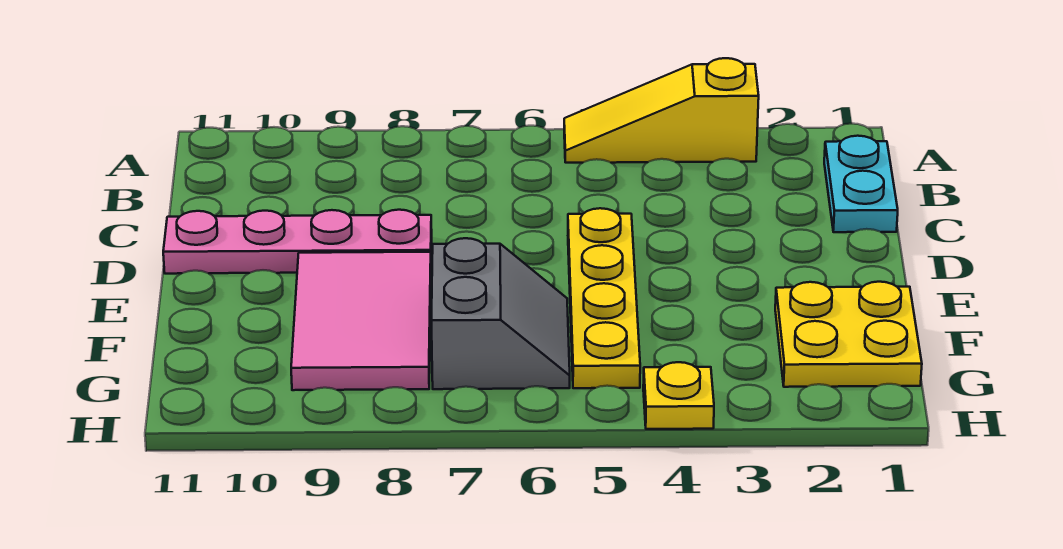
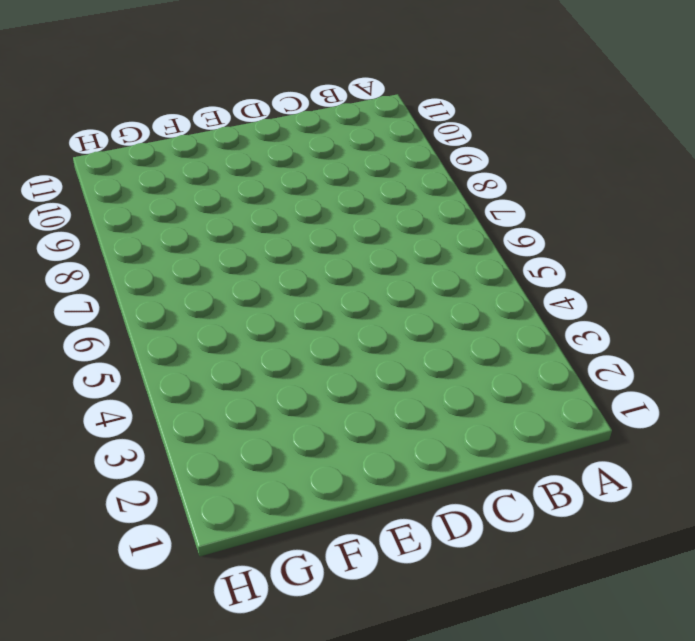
none -> yellow slope A3:A5 level 1 top 3
none -> cyan plate B1:C1 level 1

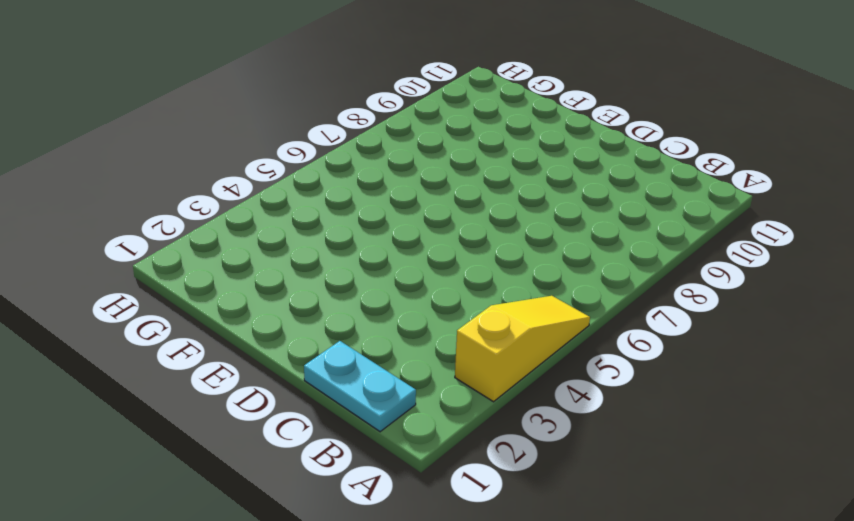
none -> yellow plate D5:G5 level 1
none -> pink plate D8:D11 level 1

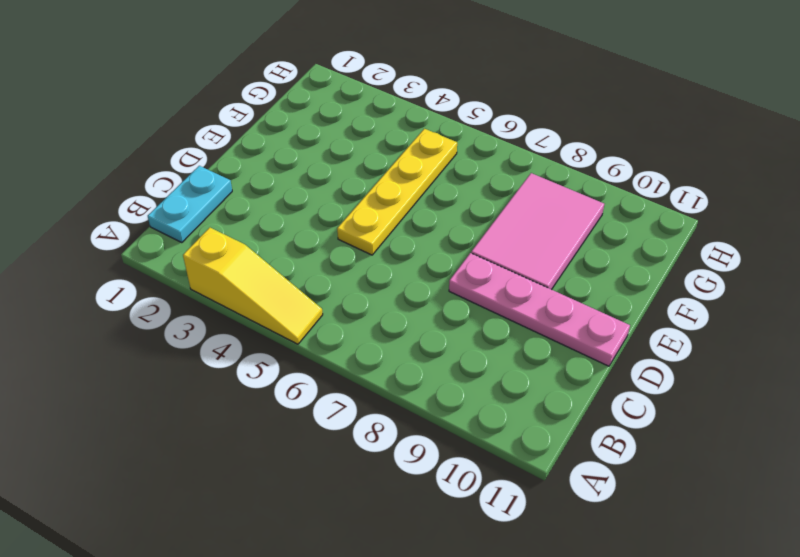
none -> yellow plate F1:G2 level 1
none -> grey slope F6:G7 level 1 top 7

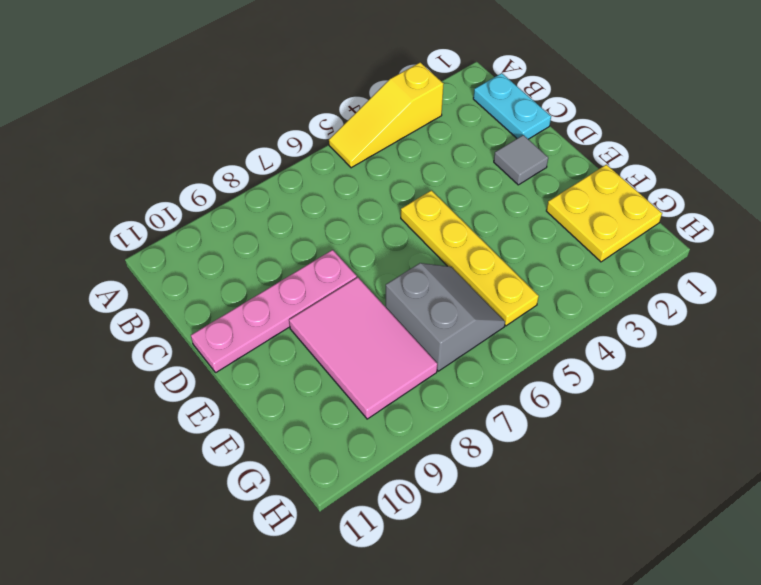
grey tile D2 level 1 -> none
none -> yellow plate H4 level 1

